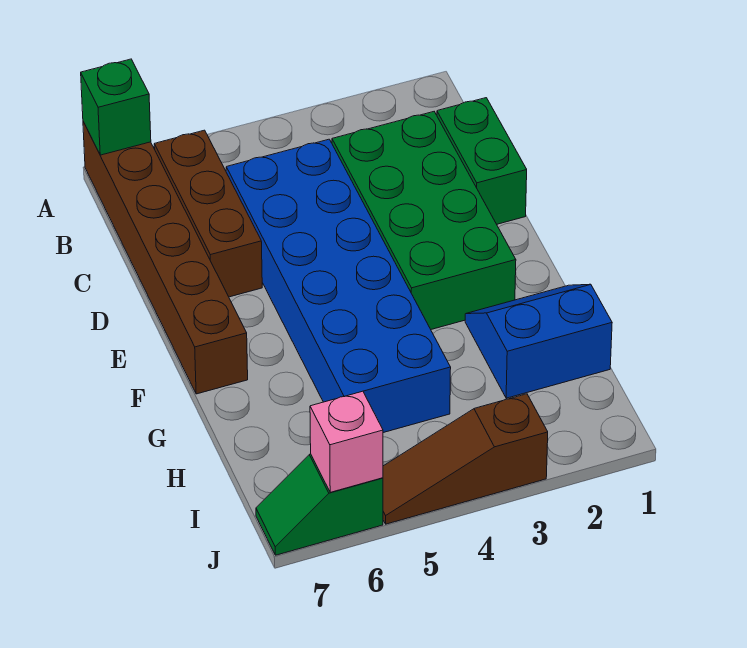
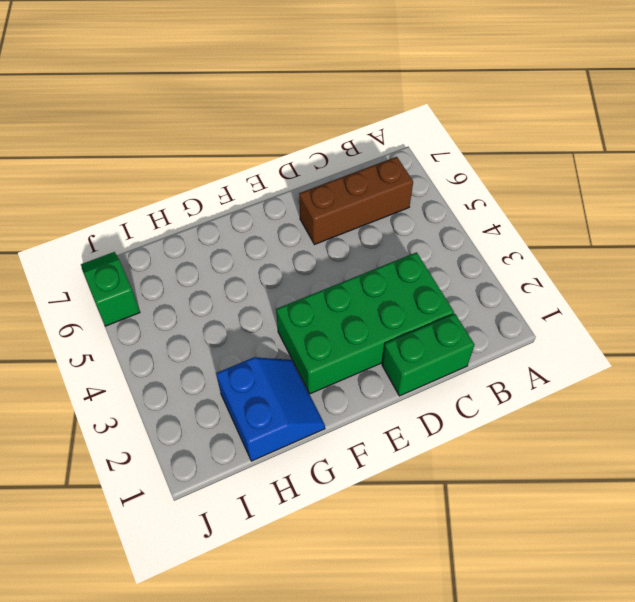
none -> brown brick A7:F7 level 1
none -> blue brick C4:H5 level 1

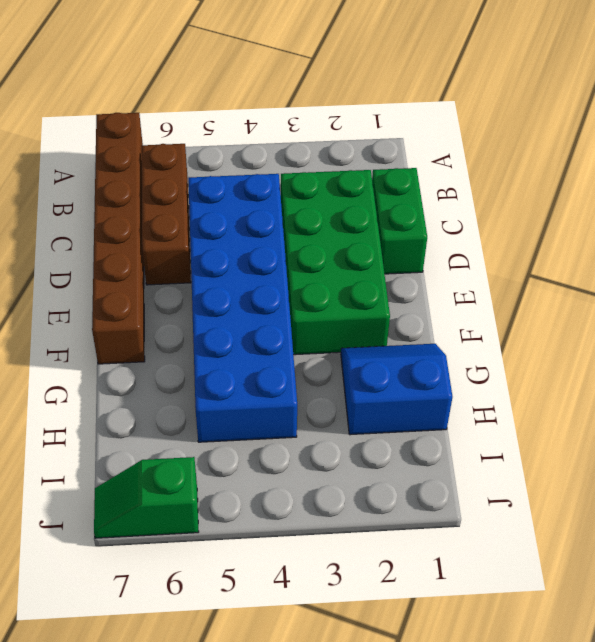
none -> brown slope J3:J5 level 1 top 3
none -> green brick A7 level 2

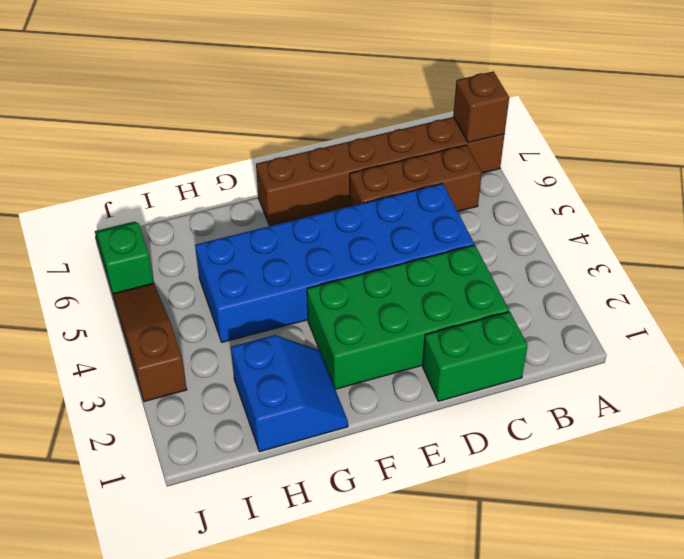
brown brick A7 level 2 -> green brick A7 level 2
none -> pink brick J6 level 2

